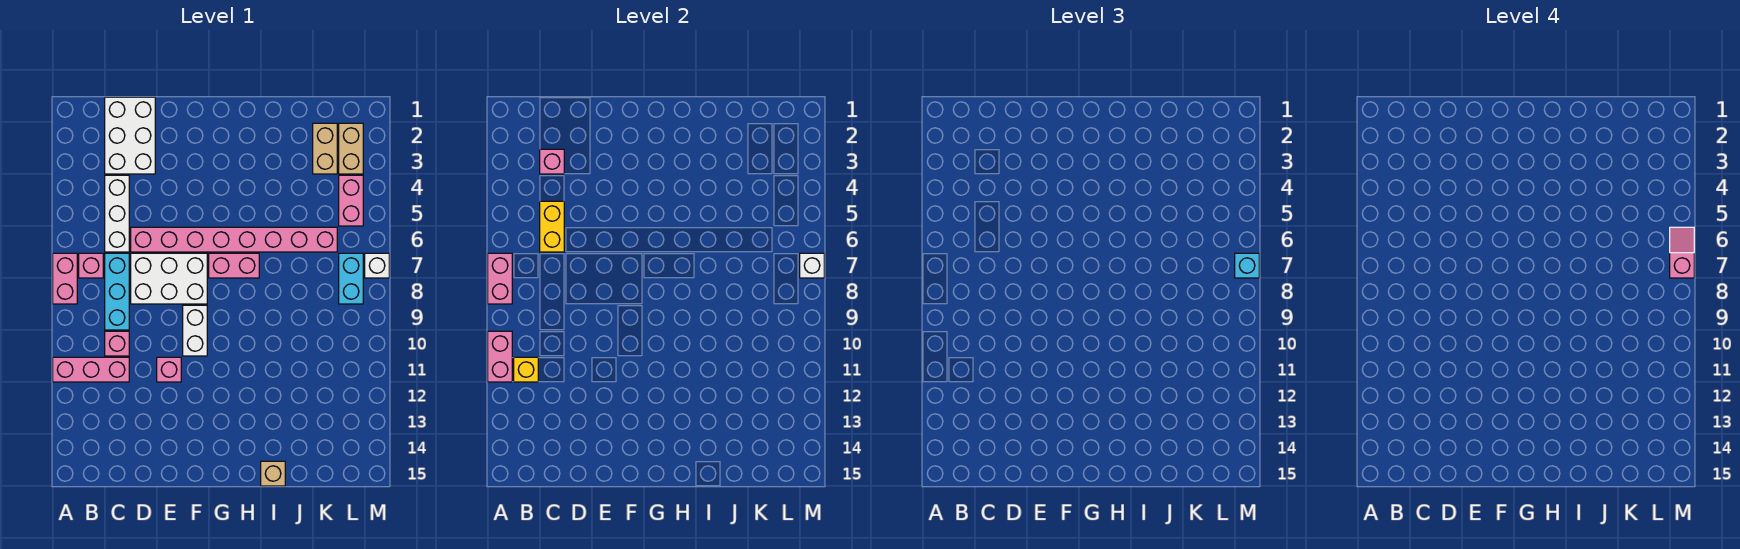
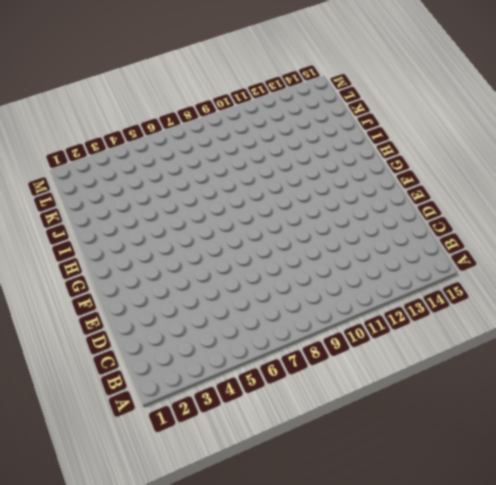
none -> pink brick A7:A8 level 1
none -> pink brick A11:C11 level 1
none -> pink brick B7 level 1

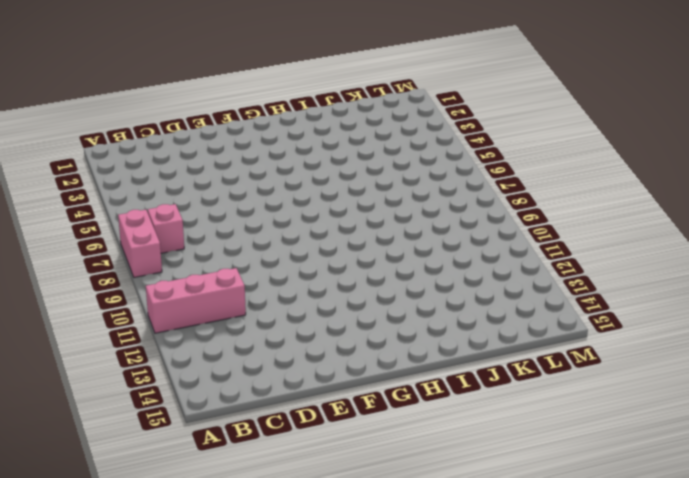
none -> white brick C1:D3 level 1
none -> white brick C4:C6 level 1
none -> cyan brick C7:C9 level 1

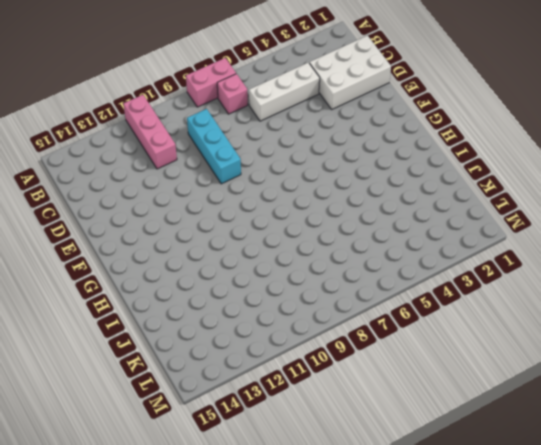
cyan brick C9:E9 level 1 -> cyan brick C7:C9 level 1
none -> pink brick C10 level 1
none -> pink brick D6:K6 level 1
none -> white brick D7:F8 level 1

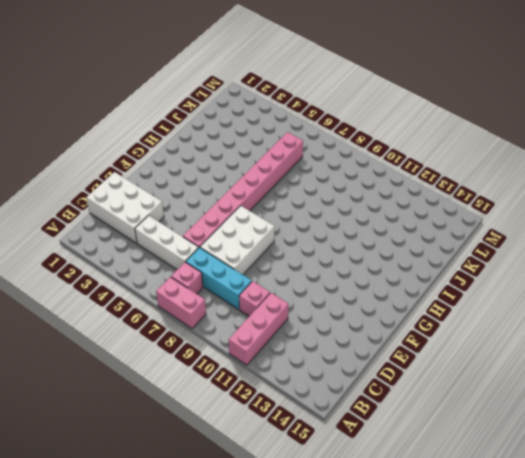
none -> pink brick E11 level 1
none -> white brick F9:F10 level 1
none -> pink brick G7:H7 level 1

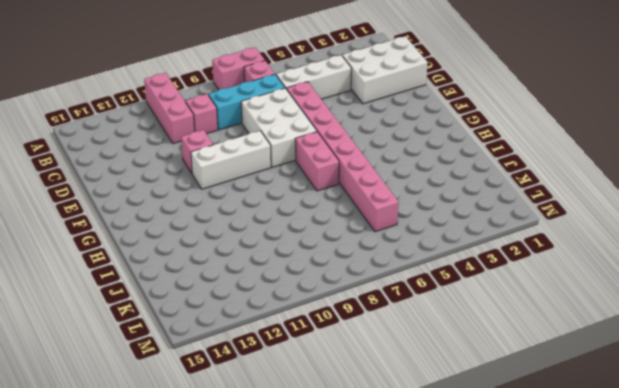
white brick F9:F11 level 1 -> white brick F9:F10 level 1
none -> tan brick I15 level 1
none -> tan brick K2:K3 level 1
none -> tan brick L2:L3 level 1

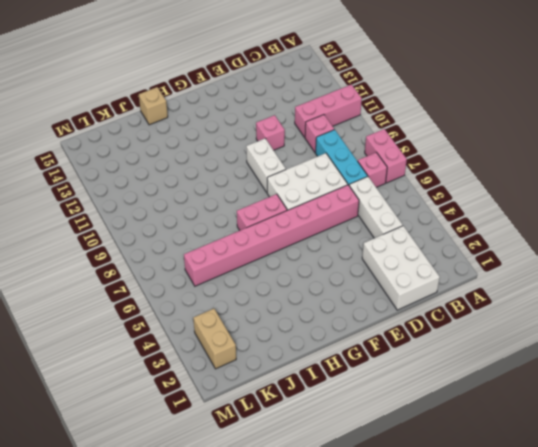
none -> tan brick K2:K3 level 1
none -> pink brick L4:L5 level 1
none -> cyan brick L7:L8 level 1

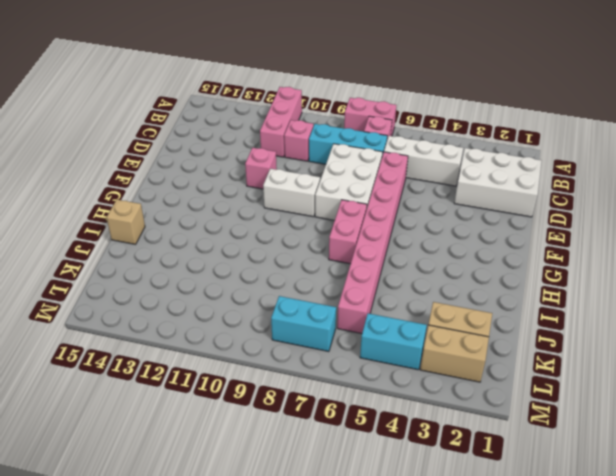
cyan brick L4:L5 level 1 -> pink brick L4:L5 level 1
none -> white brick M7 level 1
none -> pink brick A7:A8 level 2
none -> pink brick A10:A11 level 2

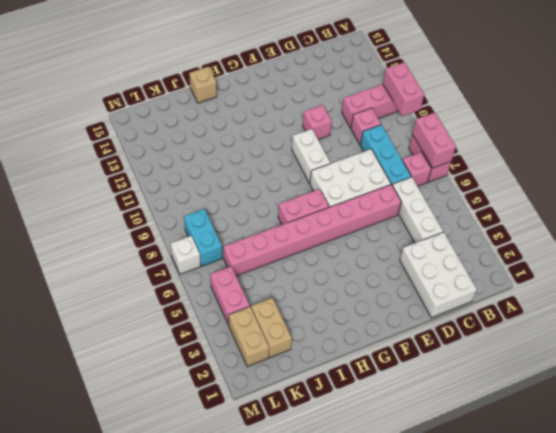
none -> yellow brick B11 level 2
none -> pink brick C3 level 2
none -> yellow brick C5:C6 level 2

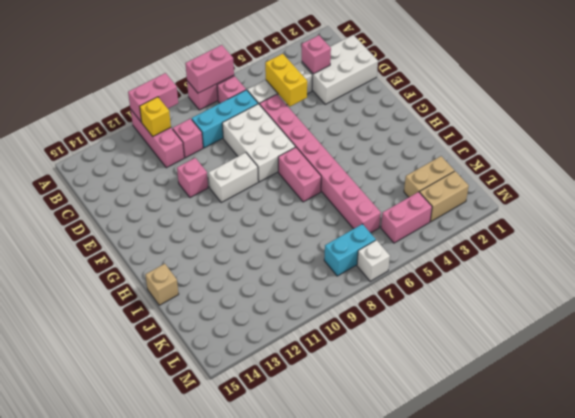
yellow brick C5:D5 level 2 -> yellow brick C5:C6 level 2
none -> white brick M7 level 2
none -> cyan brick M7 level 3
none -> pink slope M6:M7 level 4 top 7

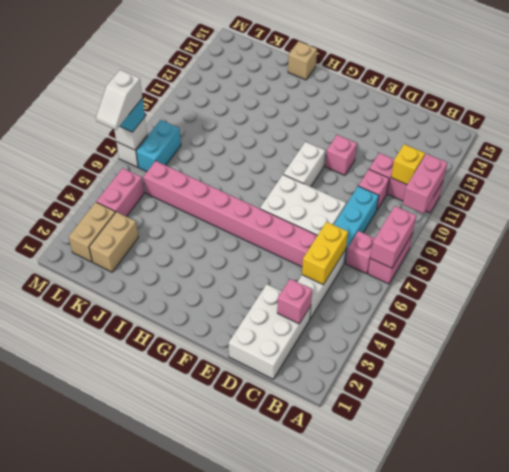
white slope M6:M7 level 4 top 7 -> pink slope M6:M7 level 4 top 7
none -> pink brick G7:H7 level 1

